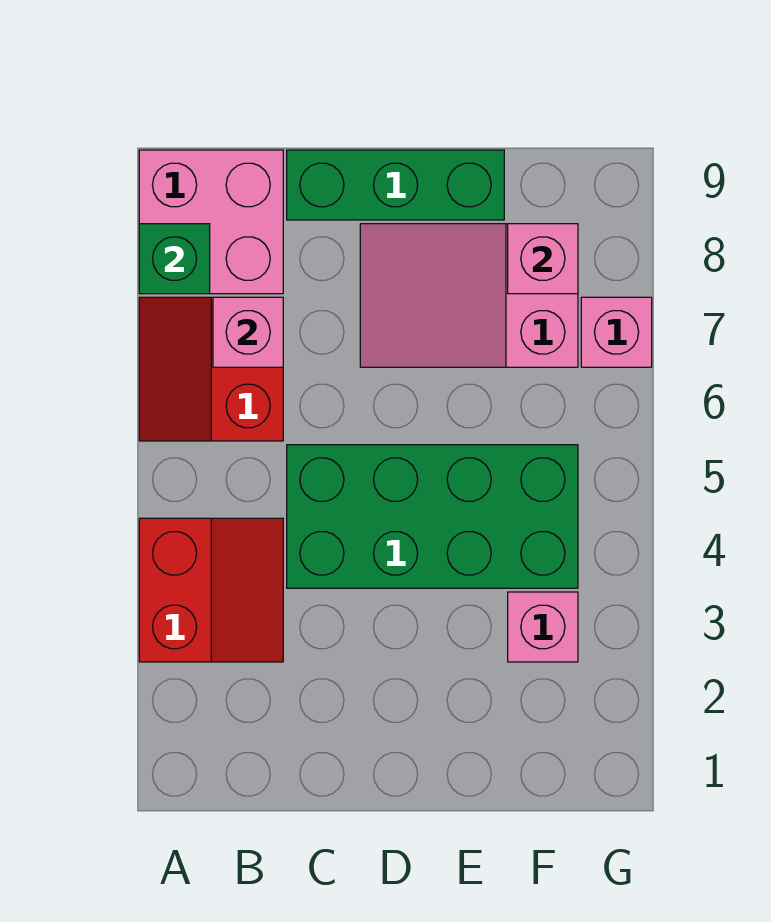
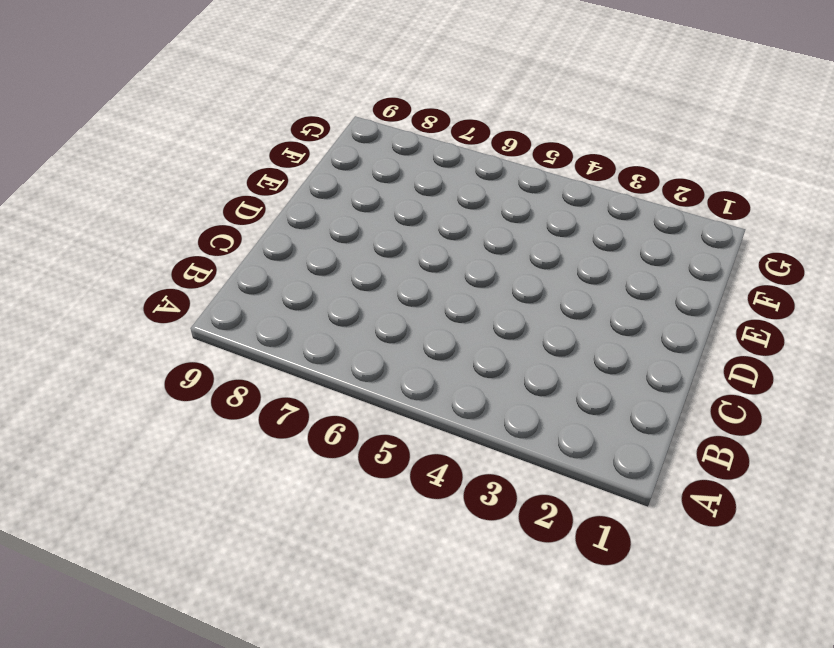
none -> red slope A3:B4 level 1 top A
none -> red slope A6:B7 level 1 top B

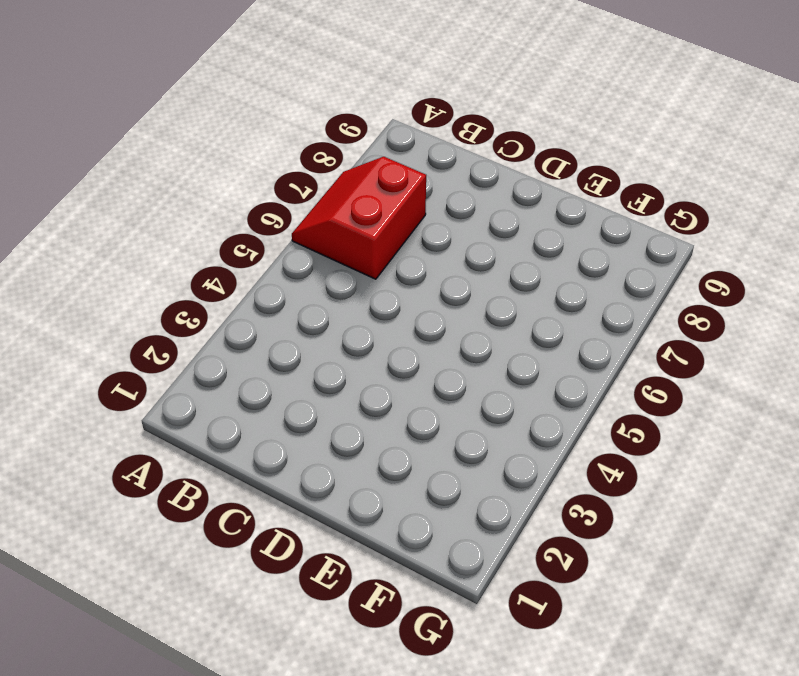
none -> red slope A3:B4 level 1 top A
none -> pink brick A8:B9 level 1

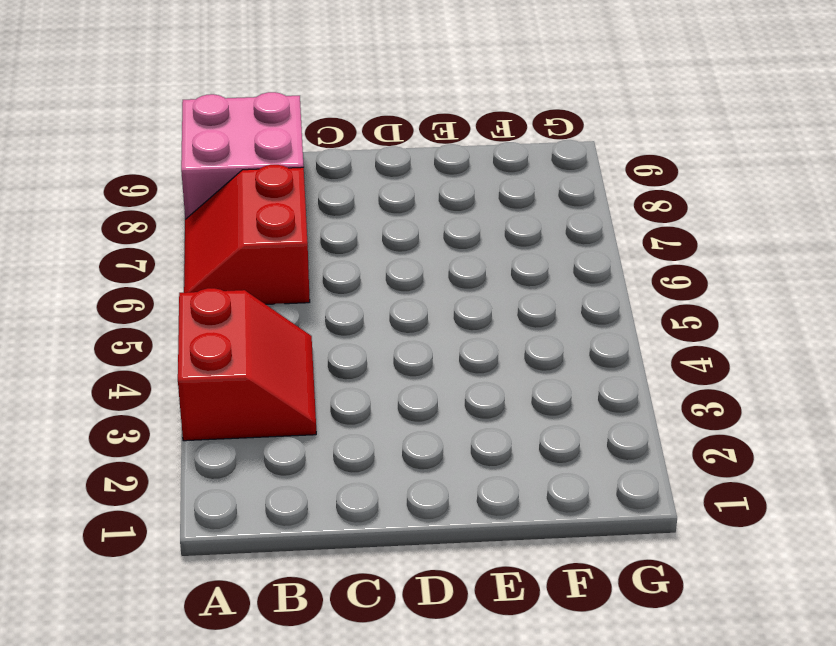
none -> green brick C4:F5 level 1
none -> green brick C9:E9 level 1

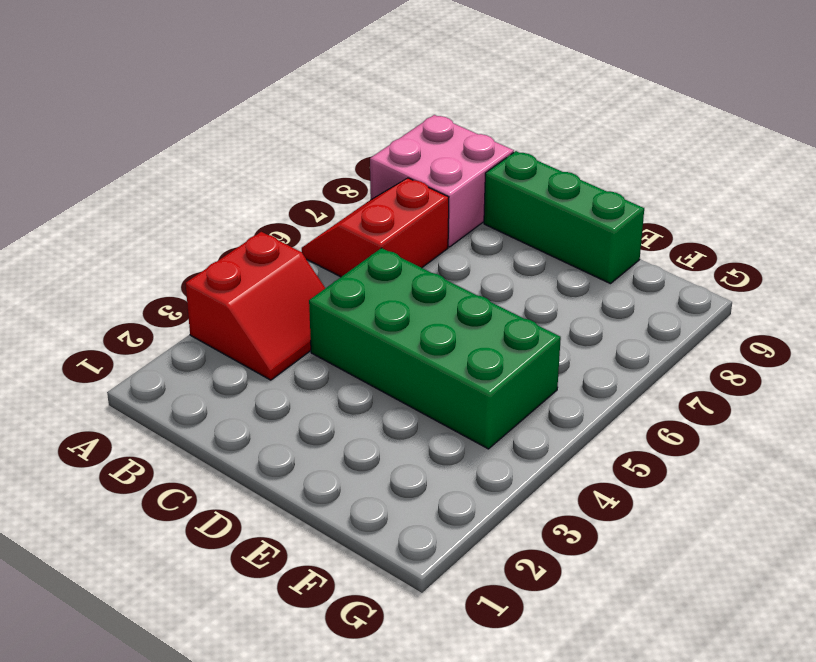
none -> pink slope D7:F8 level 1 top F
none -> pink brick F3 level 1

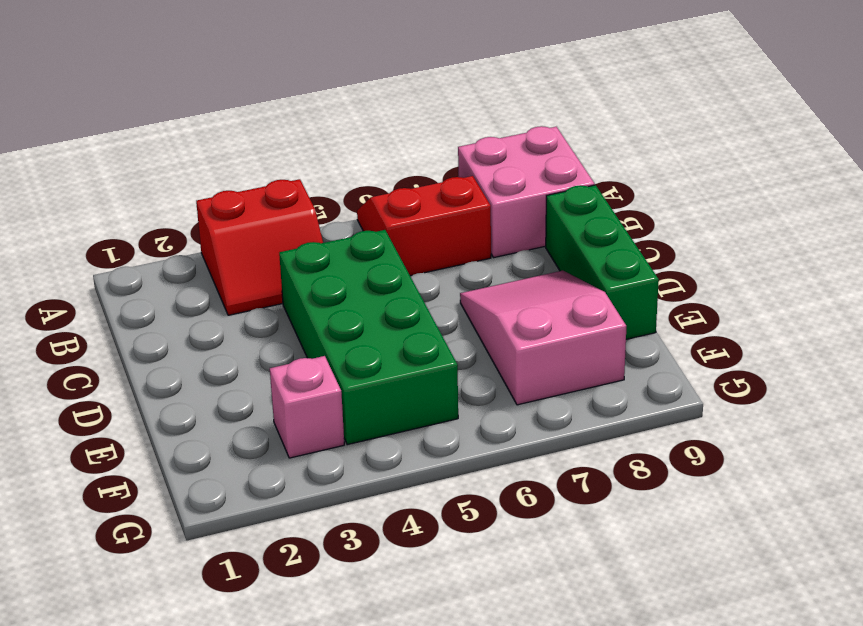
none -> pink brick G7 level 1
none -> green brick A8 level 2

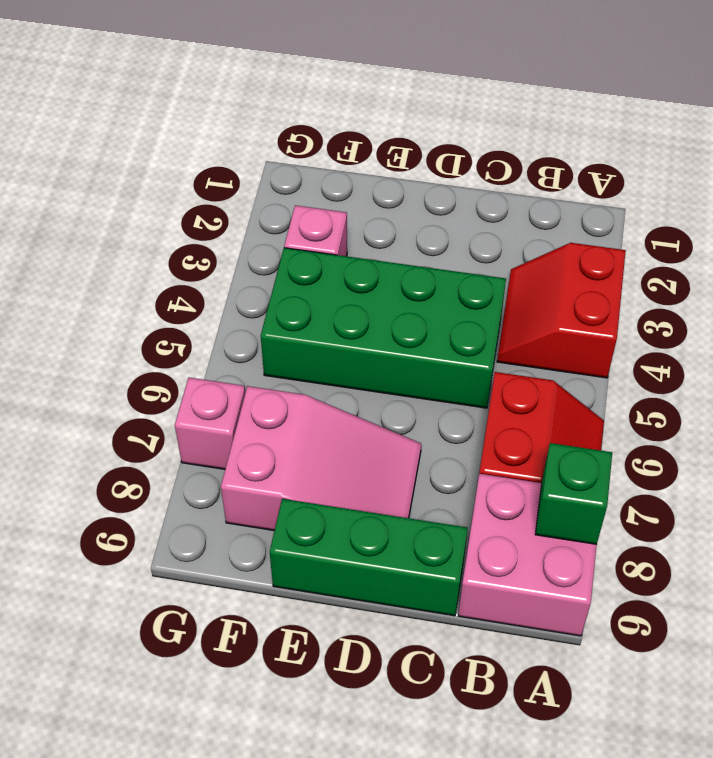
none -> pink brick B7 level 2
none -> pink brick F8 level 2

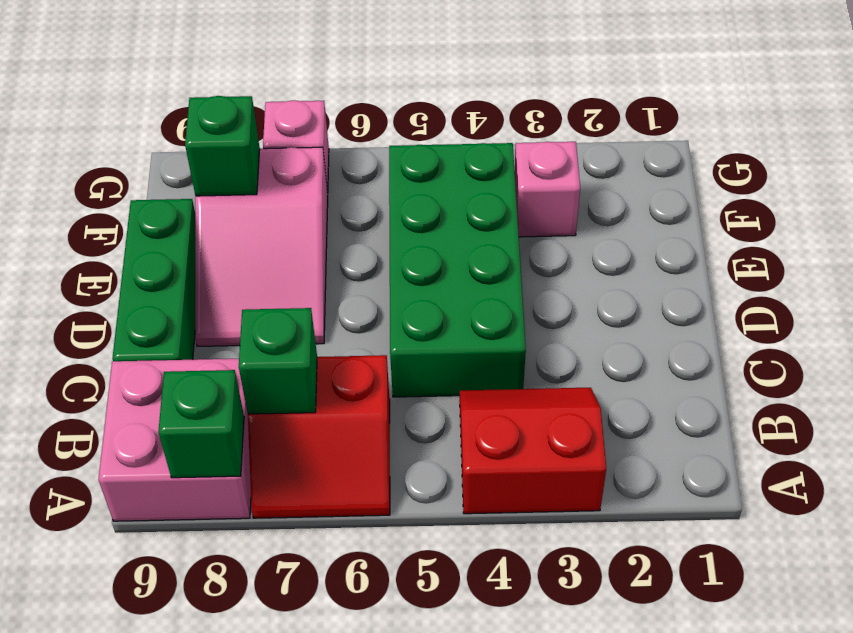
green brick B7 level 2 -> pink brick B7 level 2
green brick F8 level 2 -> pink brick F8 level 2

